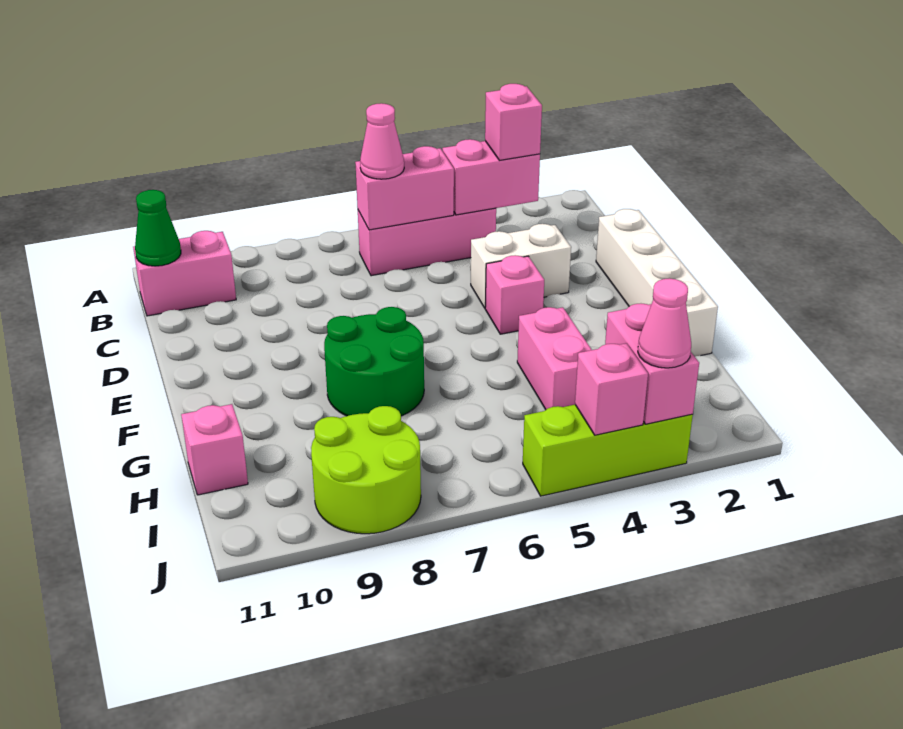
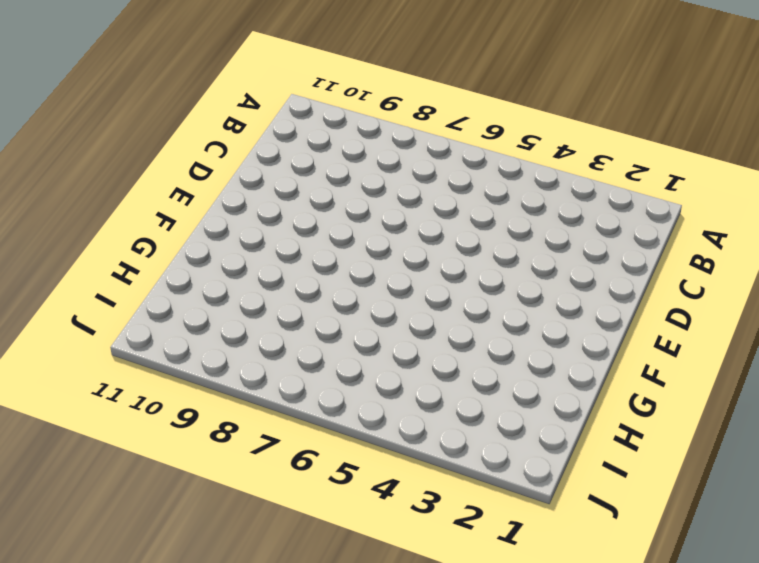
none -> pink brick B4:B6 level 1
none -> pink brick B10:B11 level 1
none -> white brick D1:G1 level 1

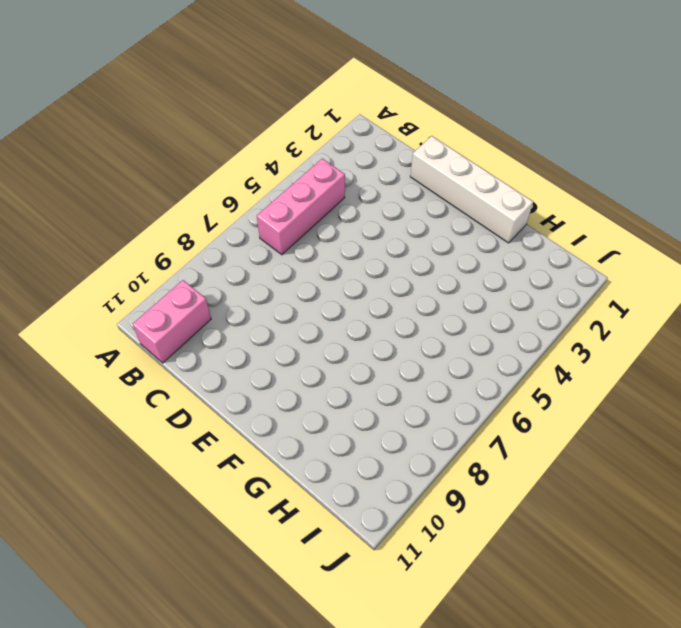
none -> white brick D3:D4 level 1
none -> pink brick E4 level 1
none -> green round brick F7:G8 level 1

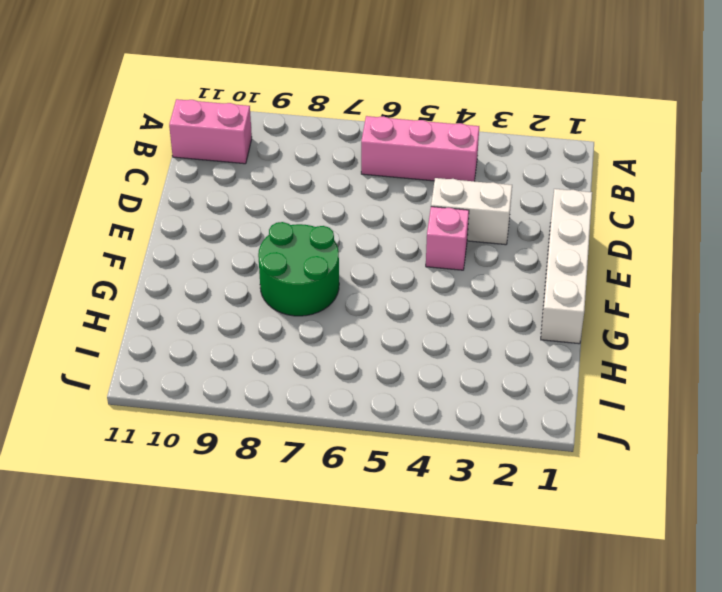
none -> pink brick G4:H4 level 1
none -> pink brick H11 level 1
none -> lime round brick I8:J9 level 1

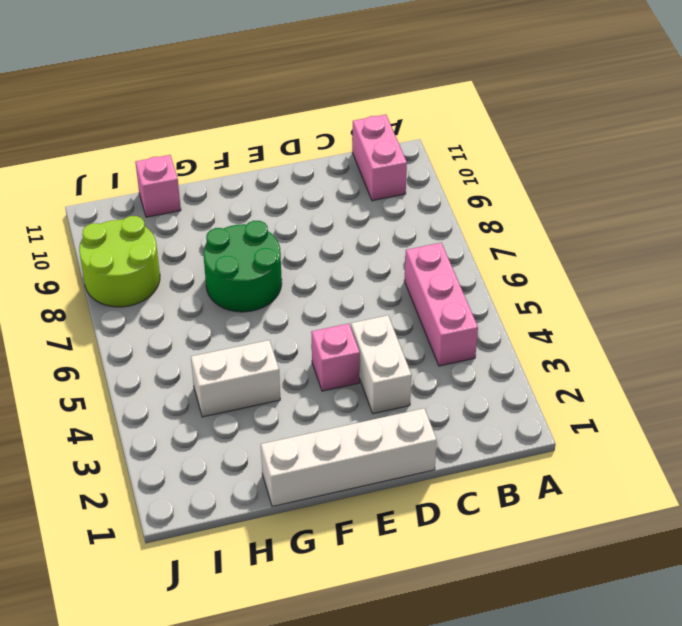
white brick G4:H4 level 1 -> pink brick G4:H4 level 1
none -> lime brick J3:J5 level 1
none -> pink brick B3:B4 level 2
none -> pink brick B5:B6 level 2

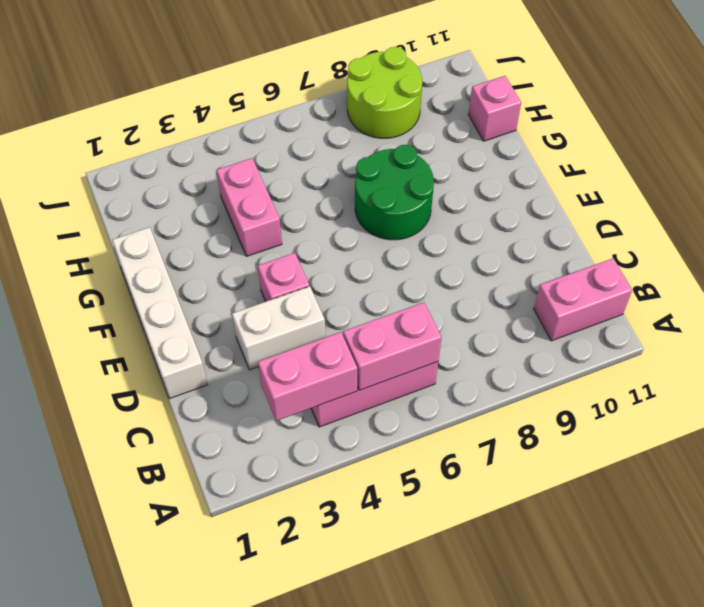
none -> lime brick J3:J5 level 1
none -> green cone B11 level 2
none -> pink brick I3:J3 level 2

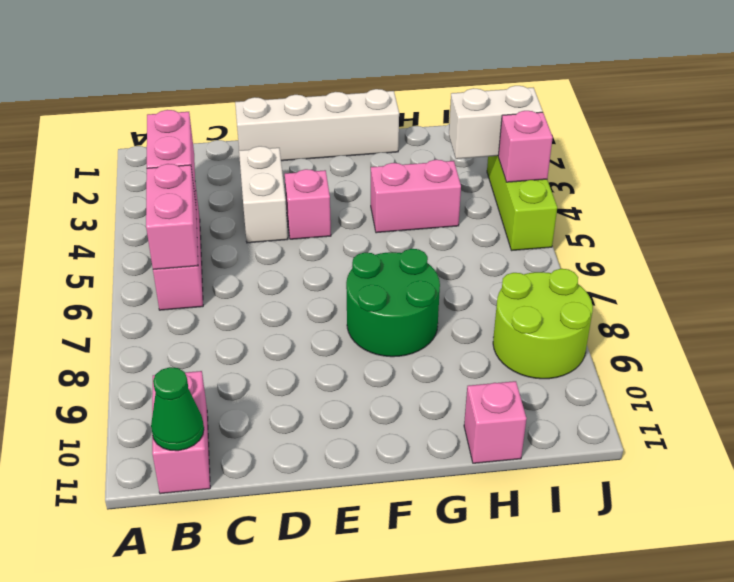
white brick I3:J3 level 2 -> pink brick I3:J3 level 2
none -> pink brick B3 level 3
none -> pink cone B6 level 3
none -> pink cone J3 level 3

